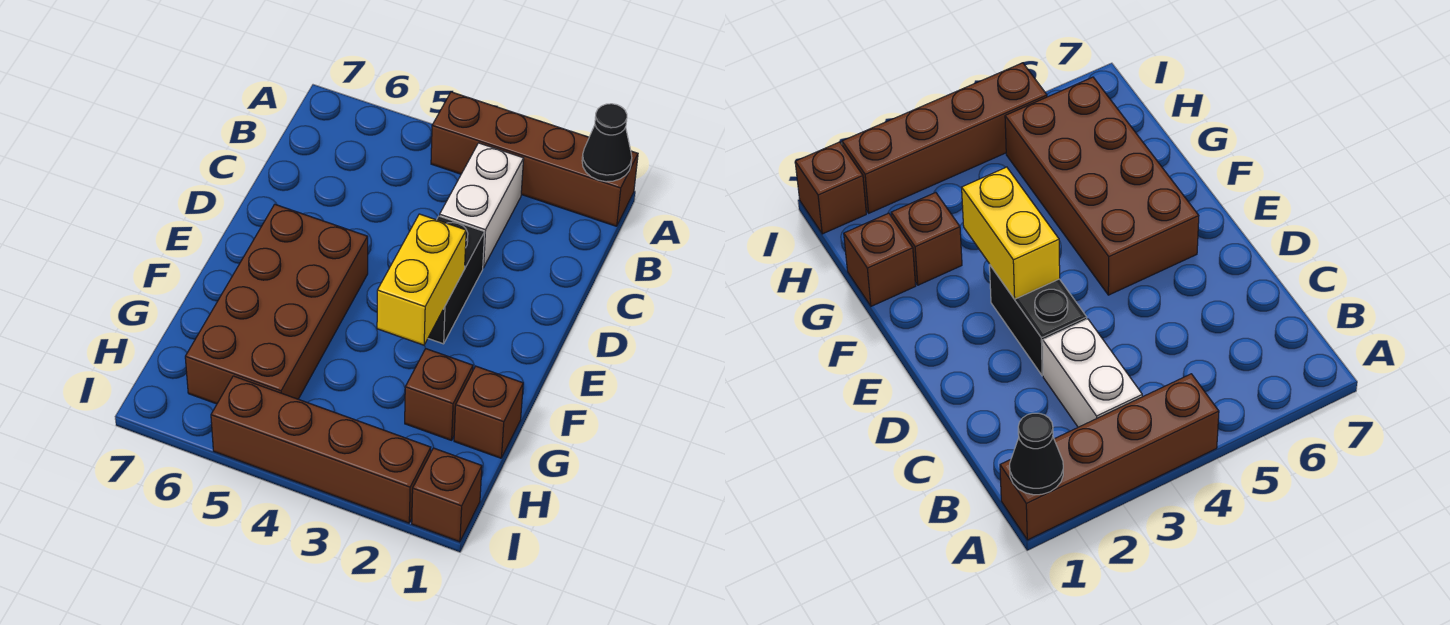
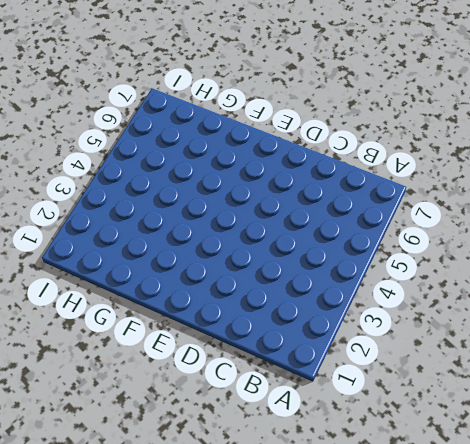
none -> brown brick A1:A4 level 1
none -> white brick B3:C3 level 1

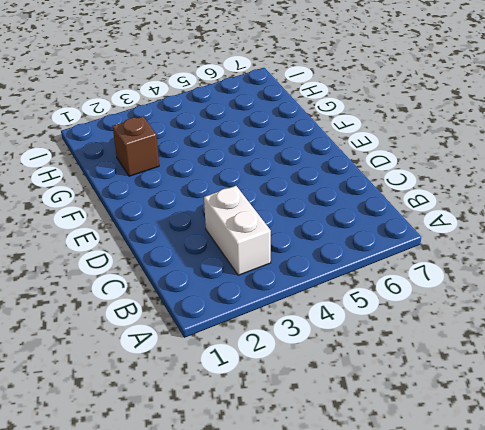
none -> brown brick A1:A4 level 1
none -> black brick D3:E3 level 1

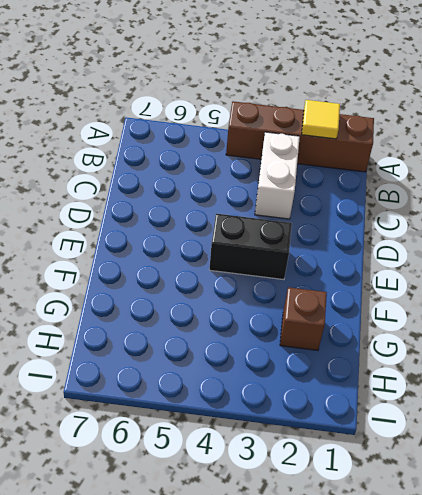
yellow tile A2 level 2 -> none
black brick E3:E4 level 1 -> black brick D3:E3 level 1
none -> brown brick E5:H6 level 1
none -> brown brick G1 level 1

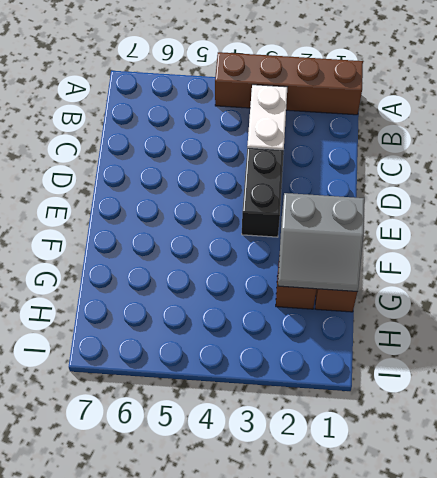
grey slope F1:G2 level 2 top F -> none
none -> brown brick E5:H6 level 1
none -> brown brick I1 level 1

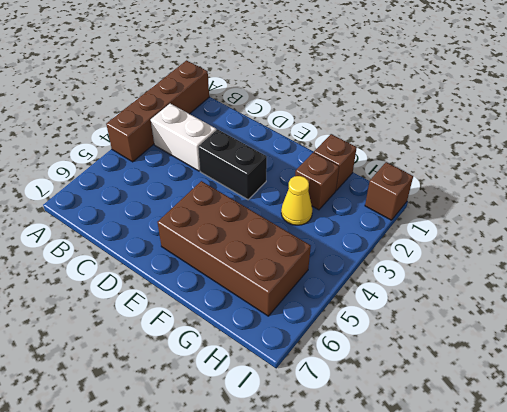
yellow cone G3 level 1 -> none
none -> brown brick I2:I5 level 1
none -> black cone A1 level 2

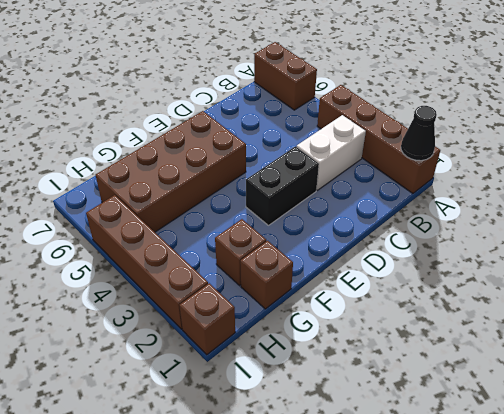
brown brick A6:A7 level 1 -> none
none -> yellow brick E3:F3 level 2

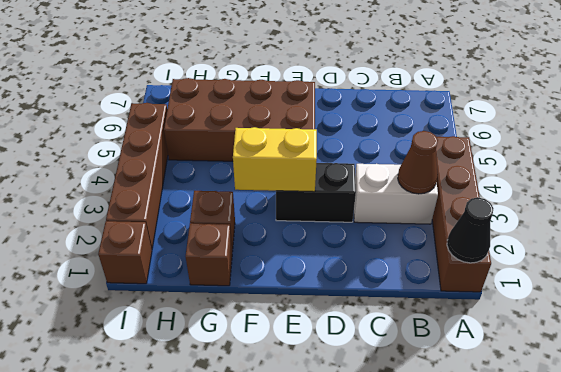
brown cone B3 level 2 -> none

